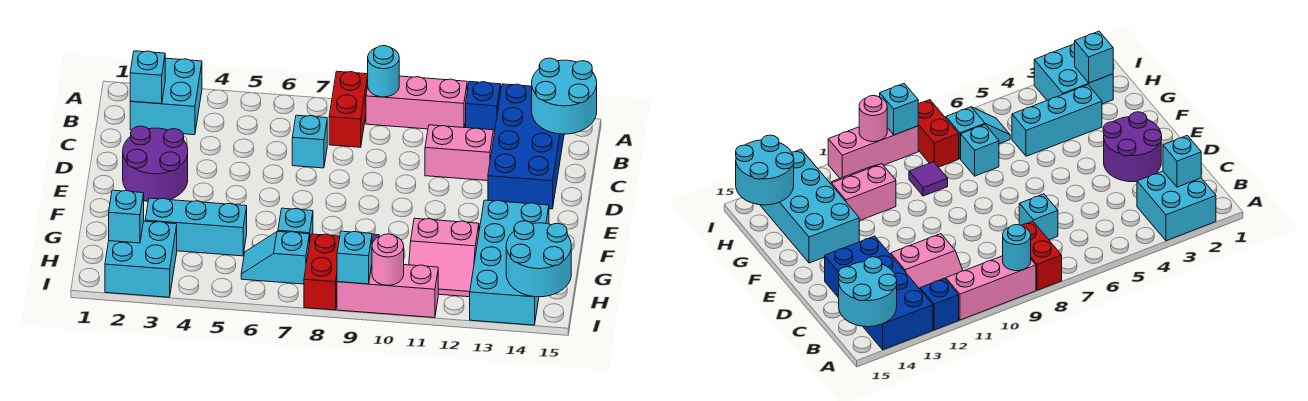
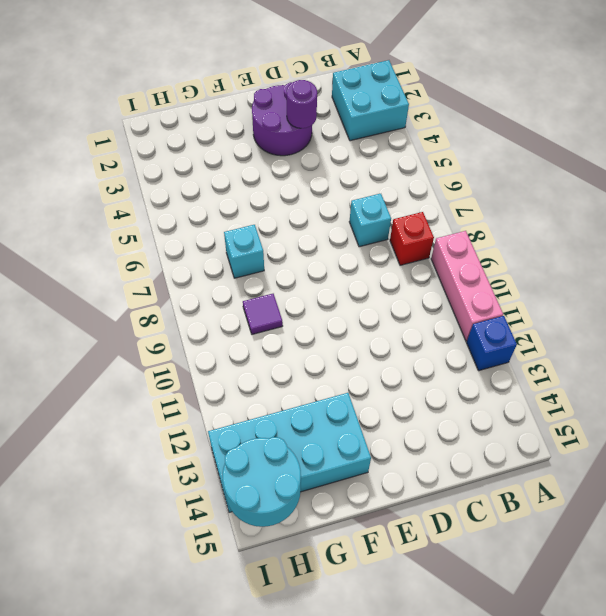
red brick B8 level 1 -> red brick A8:B8 level 1
purple round brick D3 level 2 -> none
none -> blue brick A13:D14 level 1
none -> pink slope B11:C12 level 1 top C
none -> cyan brick G3:G5 level 1

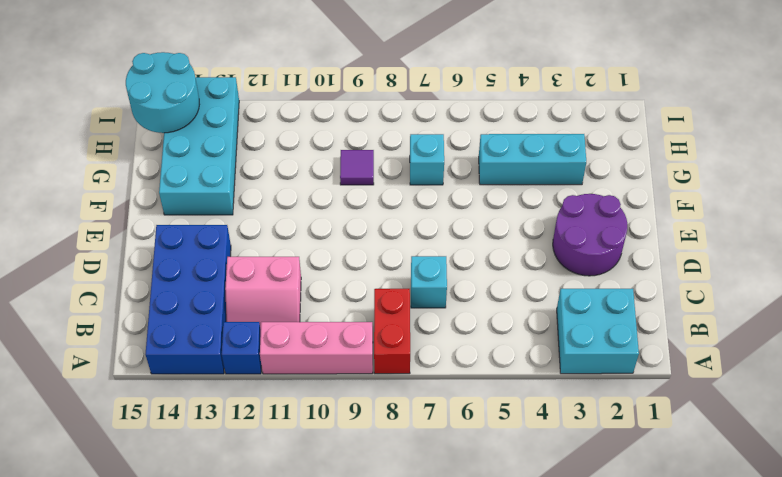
none -> pink slope G11:H12 level 1 top G
none -> cyan brick H2:I3 level 1
none -> cyan slope H6:H7 level 1 top 7

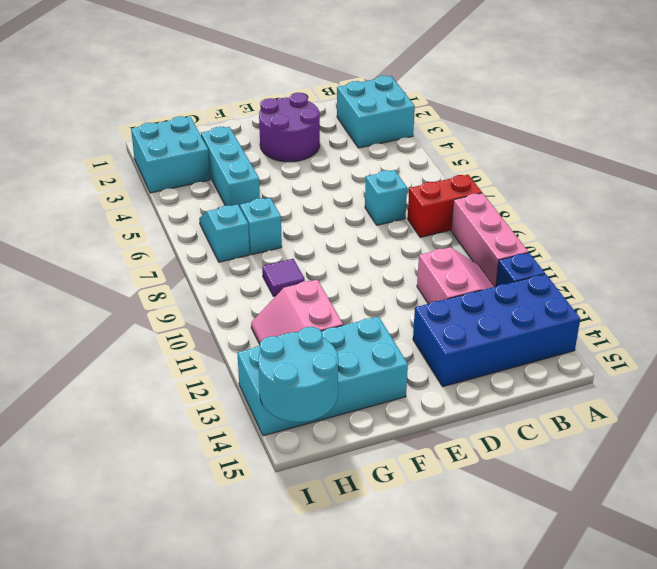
none -> red brick H8:I8 level 1
none -> pink brick I9:I11 level 1
none -> cyan round brick A9 level 2

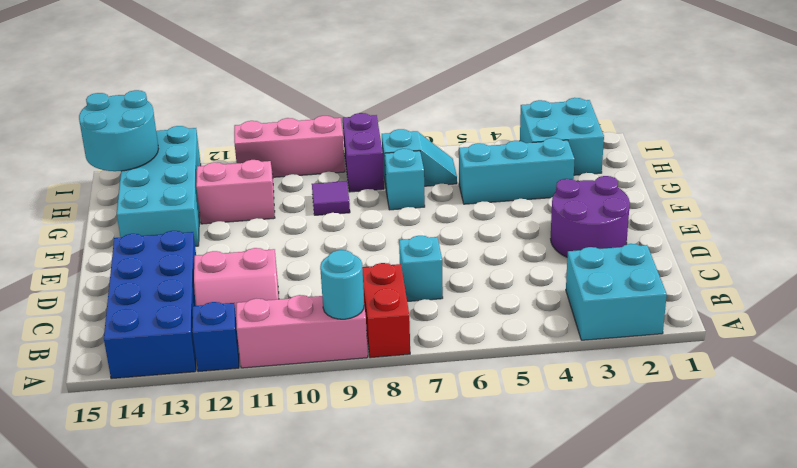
purple brick H8:I8 level 1 -> red brick H8:I8 level 1
none -> cyan round brick A14:B15 level 2
none -> cyan brick B2 level 2
none -> cyan brick H2 level 2

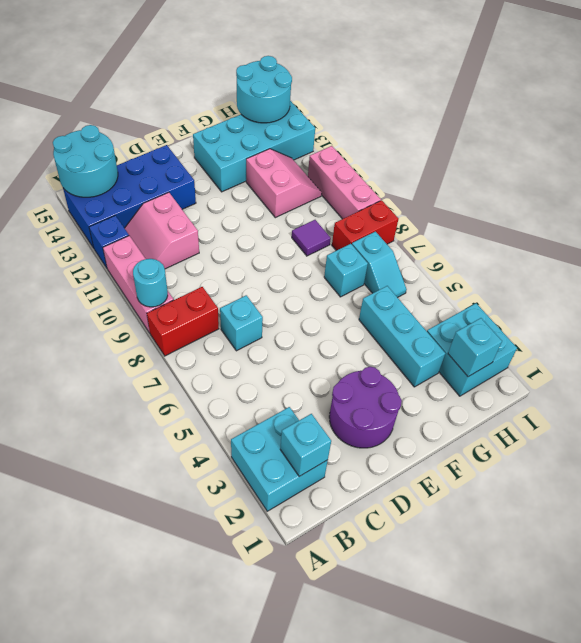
none -> cyan brick I9 level 2
none -> pink round brick I10 level 2

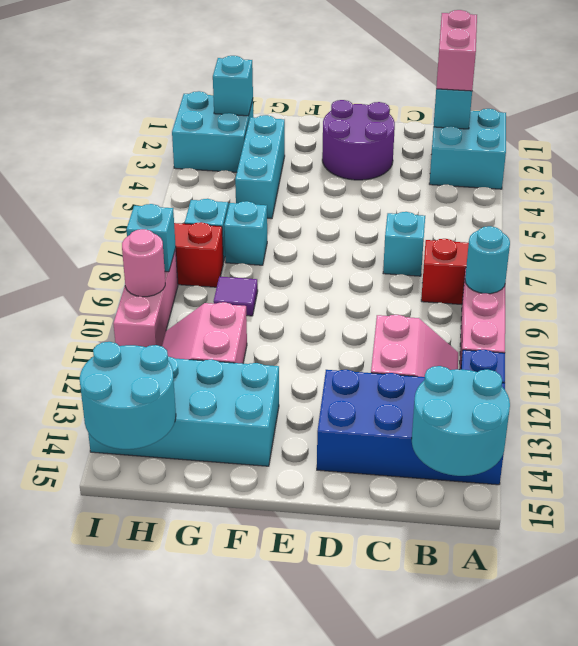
pink brick B1:B2 level 3 -> none

